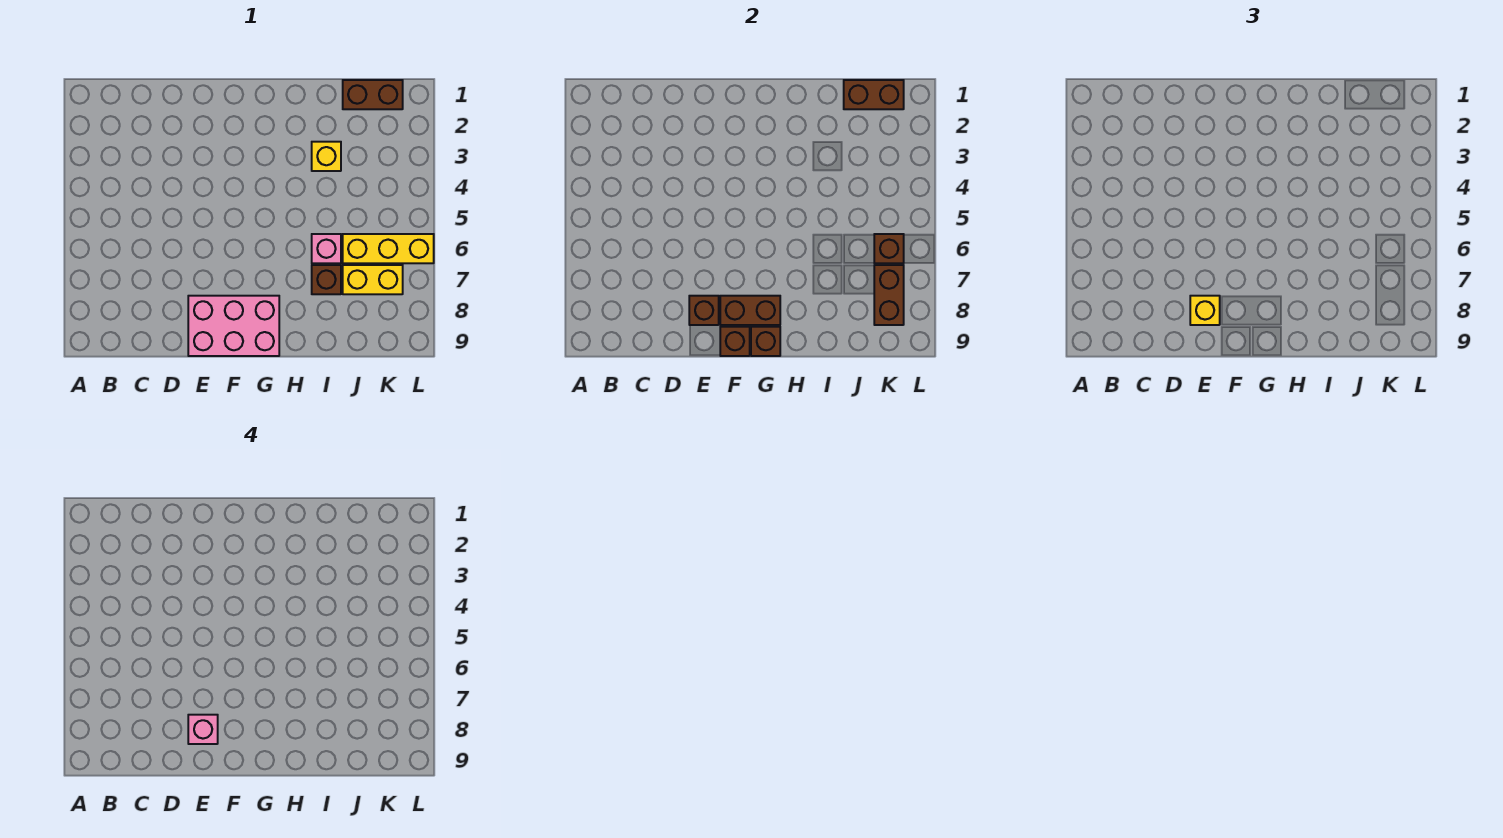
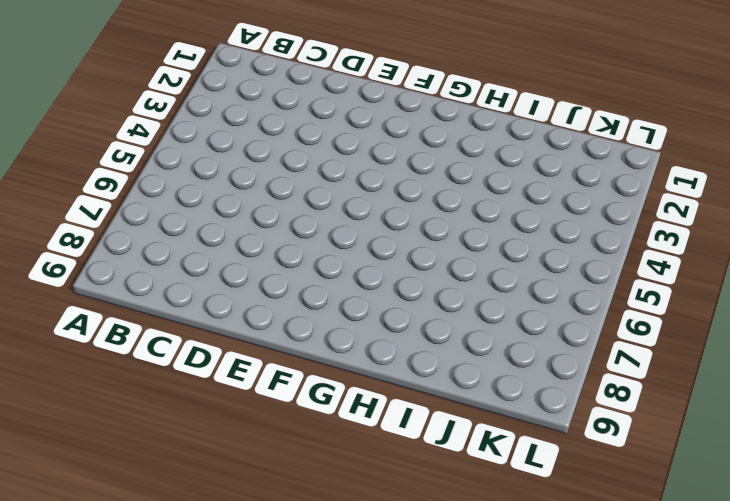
none -> pink brick E8:G9 level 1
none -> yellow brick I3 level 1
none -> pink brick I6 level 1

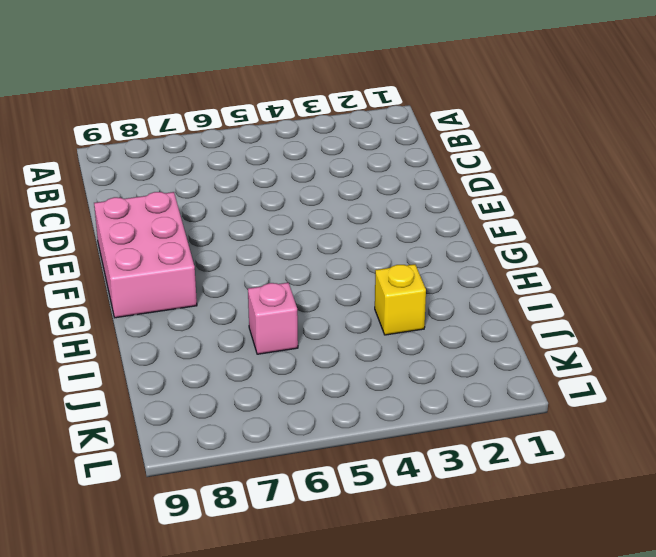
none -> brown brick I7 level 1
none -> brown brick J1:K1 level 1
none -> yellow brick J6:L6 level 1

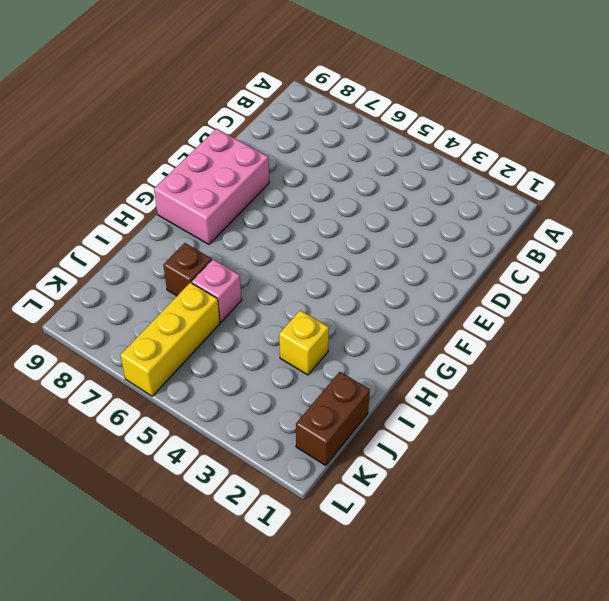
none -> yellow brick J7:K7 level 1
none -> brown brick E8 level 2
none -> brown brick F8:G8 level 2

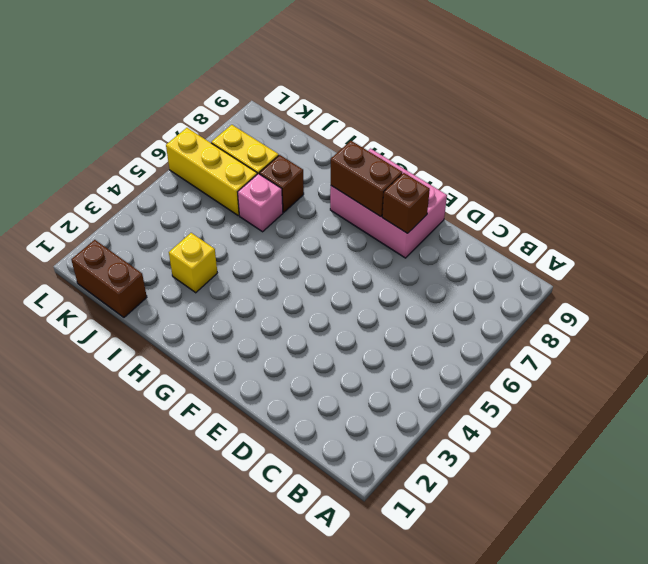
none -> brown brick F9 level 2
none -> brown brick G9 level 2
none -> brown brick J1:K1 level 2

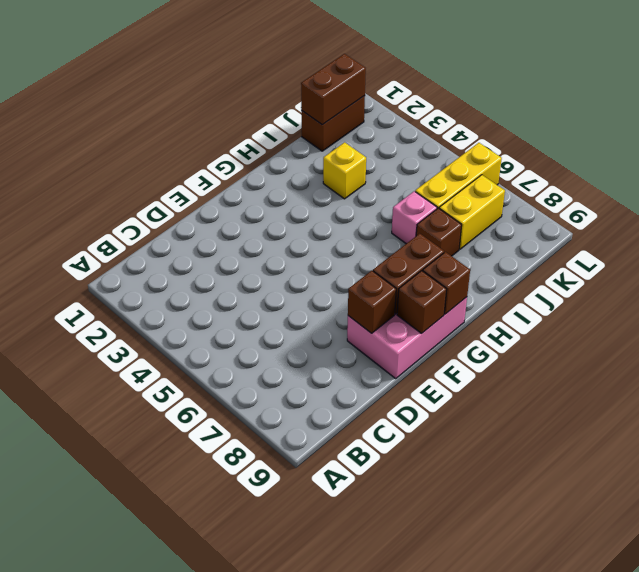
none -> brown brick K6 level 2
none -> brown brick K7:K8 level 2
none -> yellow brick E8 level 3

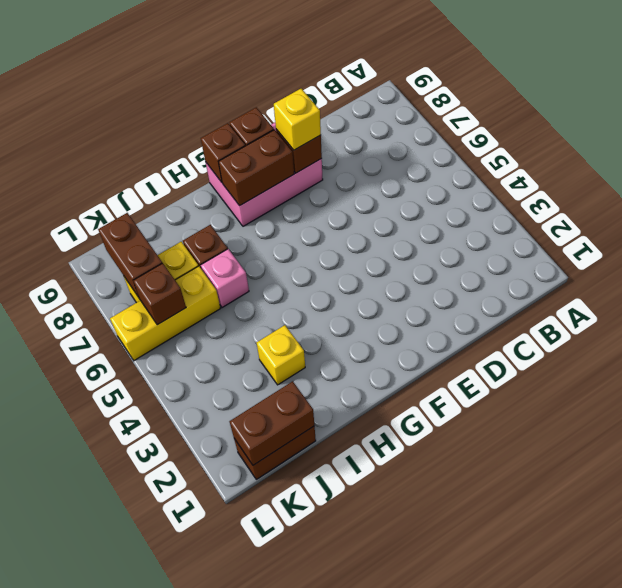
none -> pink brick E8 level 4

